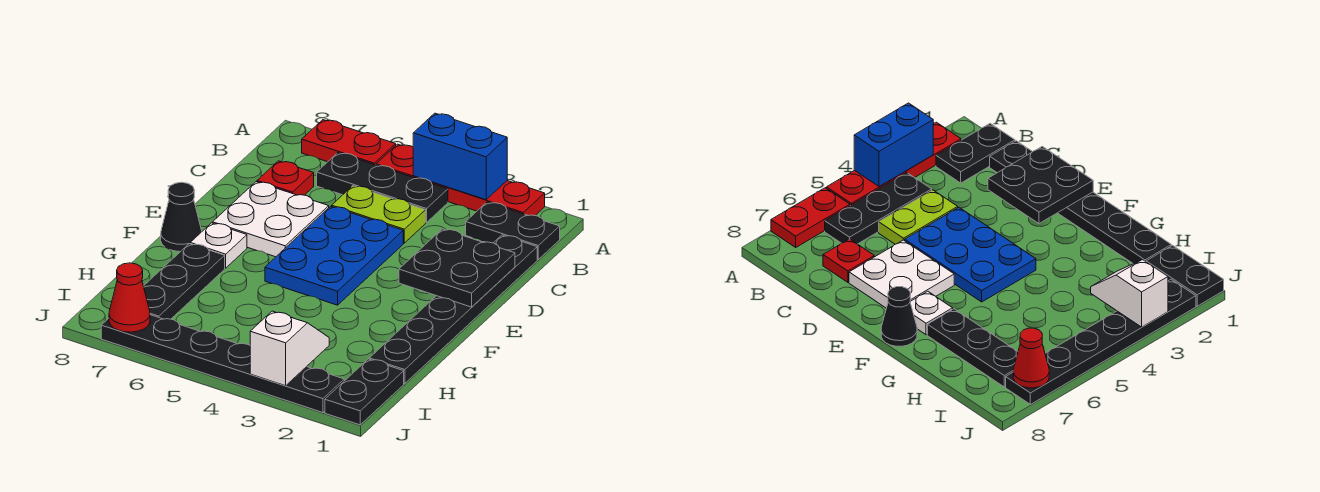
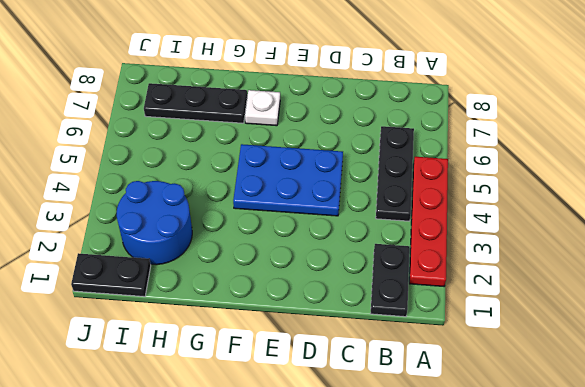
blue round brick H2:I3 level 1 -> none
none -> red plate A6:A7 level 1
none -> black plate C1:H1 level 1
none -> lime plate C4:C5 level 1

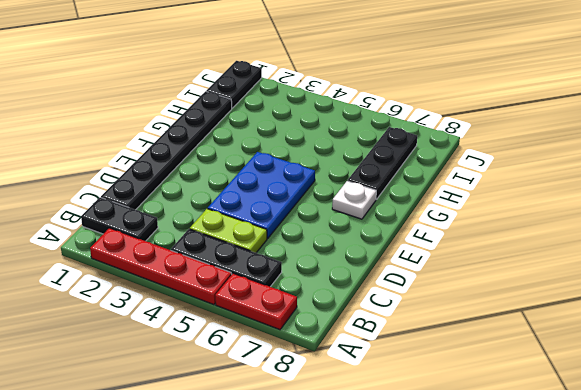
none -> red plate C7 level 1
none -> white plate D6:E7 level 1
none -> black cone F8 level 1

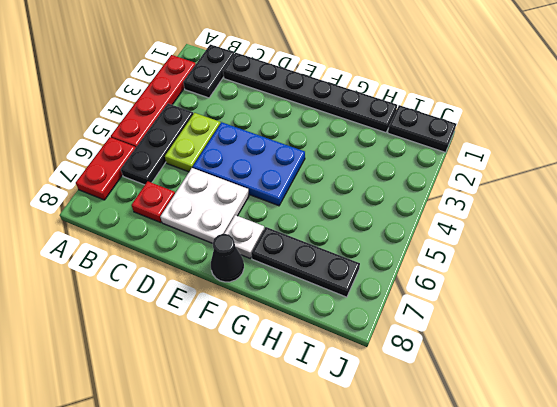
none -> black plate J2:J7 level 1
none -> blue brick A3:A4 level 2
none -> black plate D1:E2 level 2

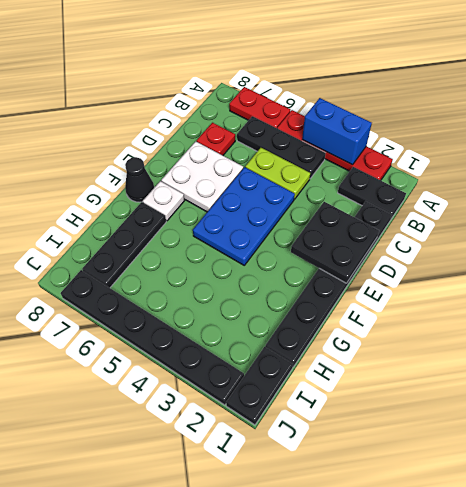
none -> white slope I3:J3 level 2 top J
none -> red cone J7 level 2

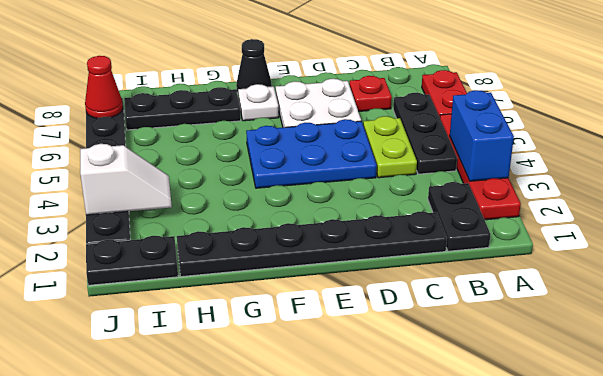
none -> black plate D1:E2 level 2

